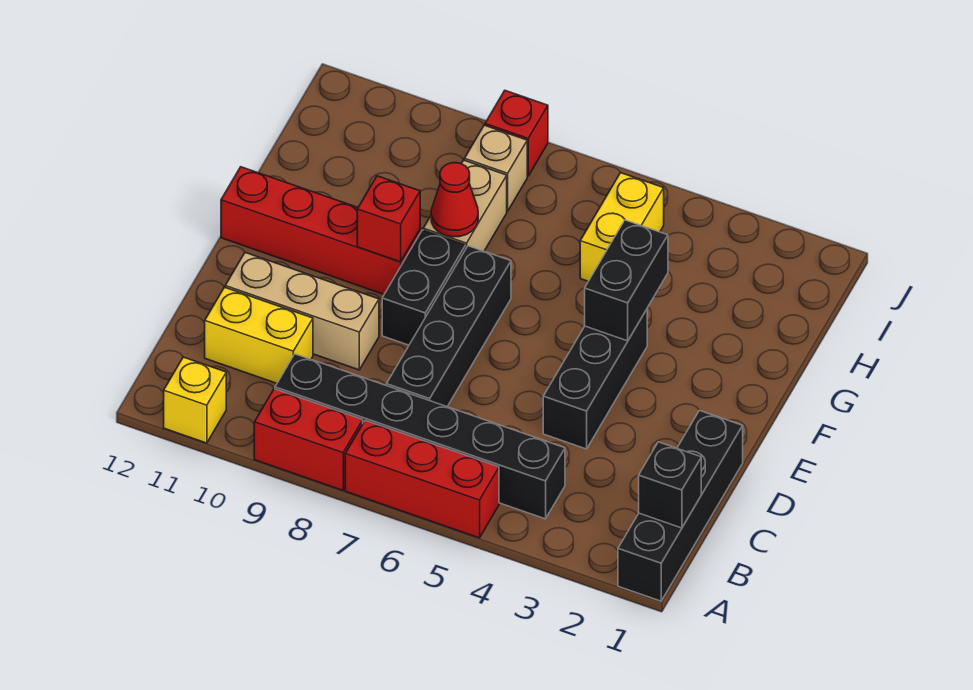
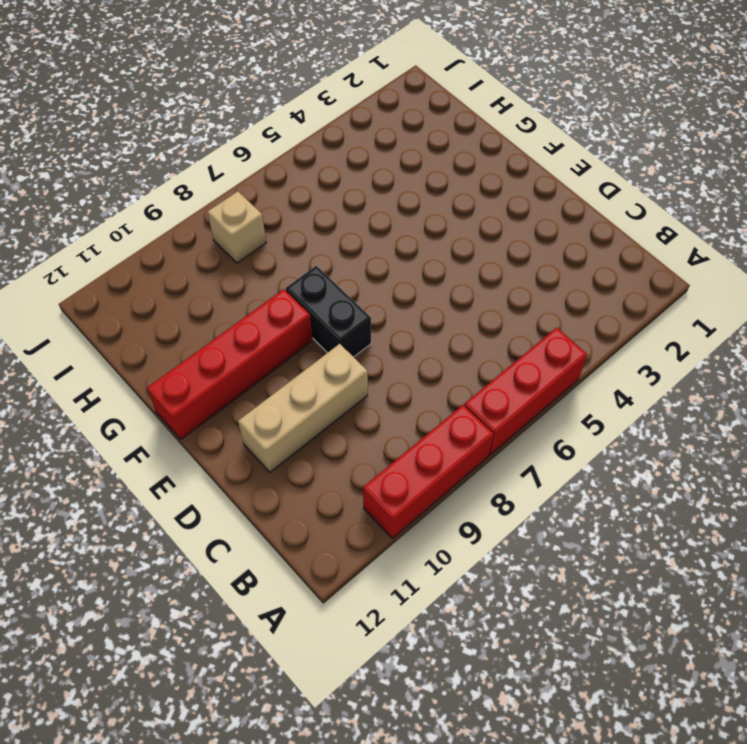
red brick A8:A10 level 1 -> red brick A8:A9 level 1
none -> black brick A1:D1 level 1
none -> yellow brick A11 level 1
none -> black brick B4:B9 level 1

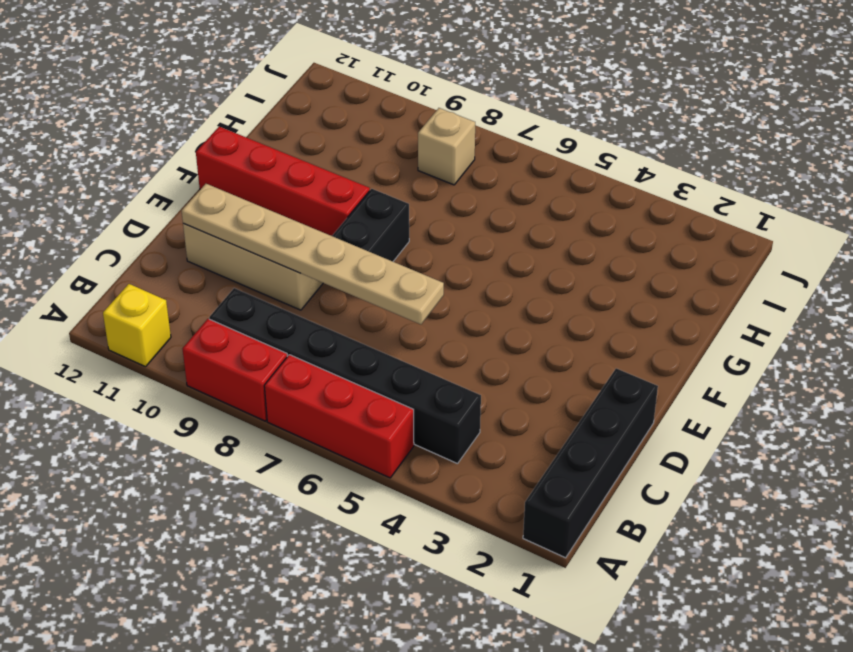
tan plate D6:D11 level 2 -> none
none -> black brick C7:F7 level 1
none -> yellow brick C10:C11 level 1
none -> black brick D4:F4 level 1

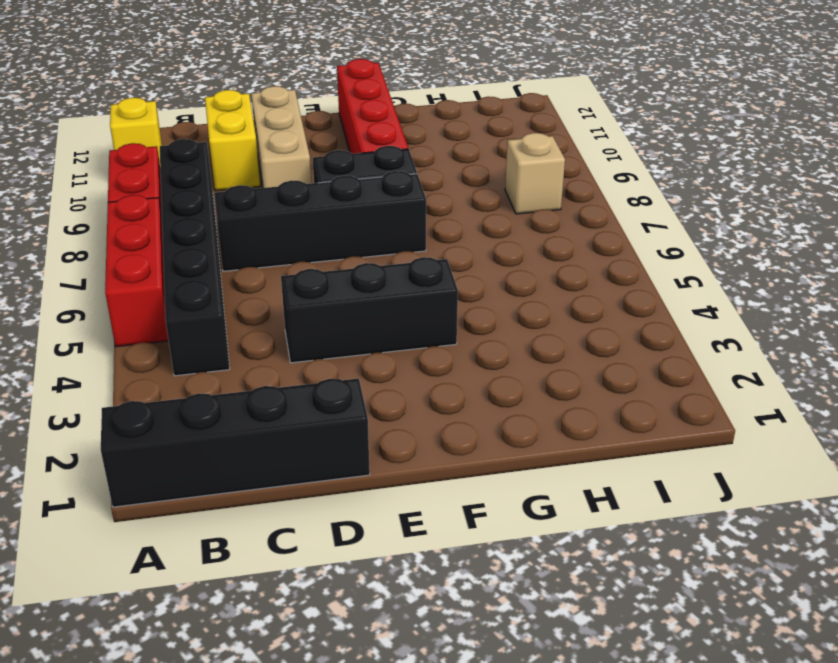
none -> tan brick G8:H8 level 1
none -> yellow brick H5:I5 level 1
none -> red brick J8 level 1

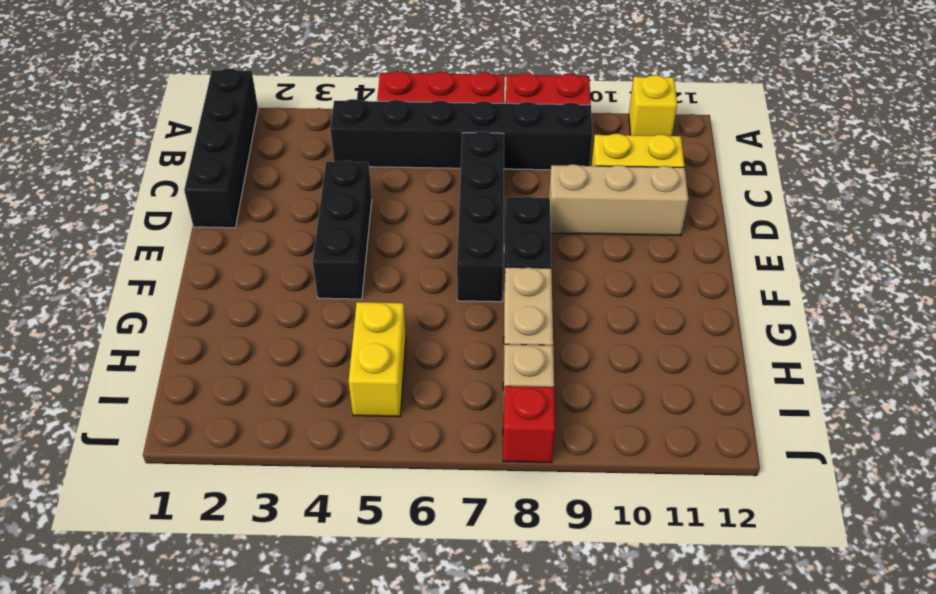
none -> red brick F9:F12 level 1
none -> black brick B1 level 2
none -> black brick F4:G4 level 2

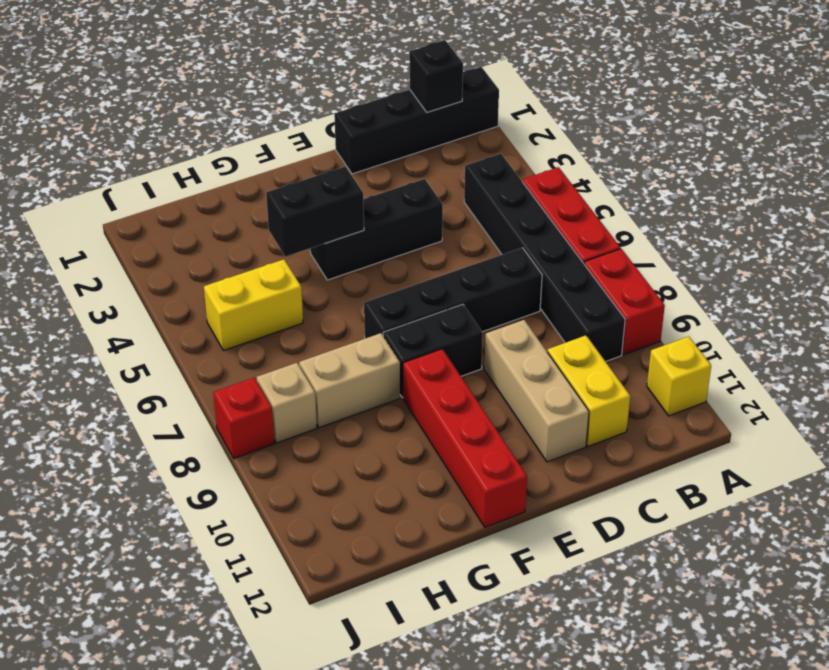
none -> red brick F9 level 2
none -> red cone G8 level 2

